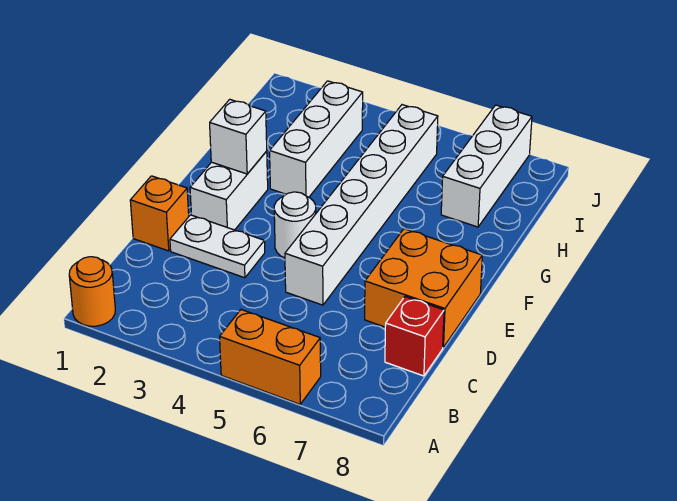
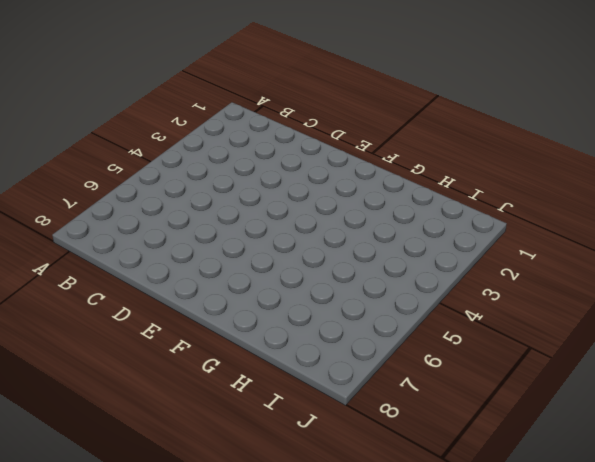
none -> orange round brick A1 level 1
none -> orange brick A5:A6 level 1
none -> red brick C8 level 1

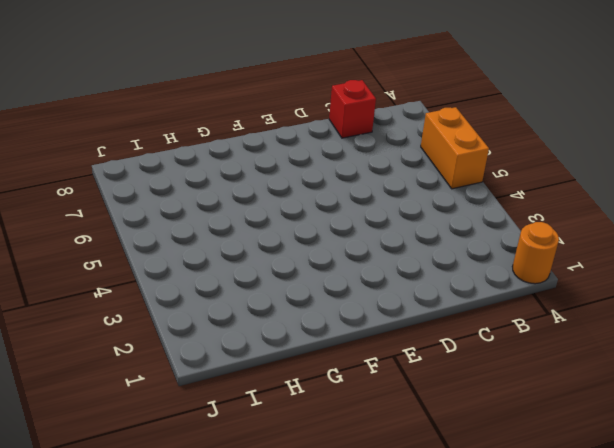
none -> orange brick D1 level 1
none -> white plate D2:D3 level 1
none -> white brick D5:I5 level 1

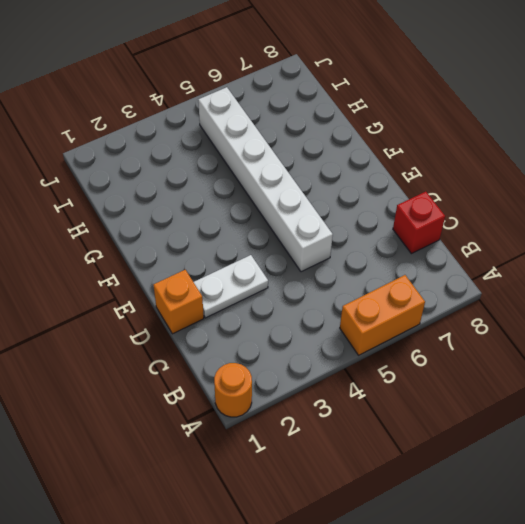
none -> orange brick D7:E8 level 1
none -> white brick E2:F2 level 1
none -> white round brick E4 level 1

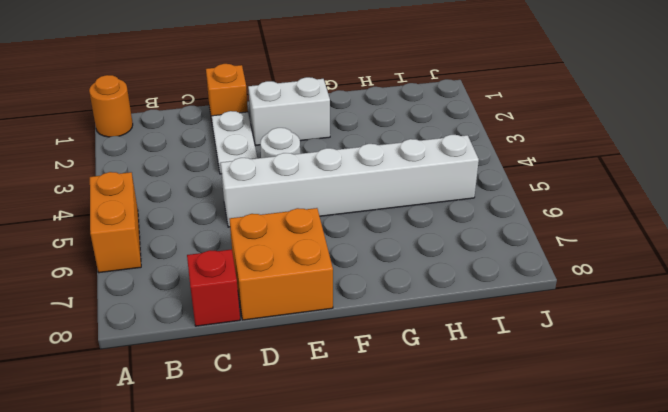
none -> white brick G3:I3 level 1
none -> white brick H7:J7 level 1
none -> white brick F2 level 2

